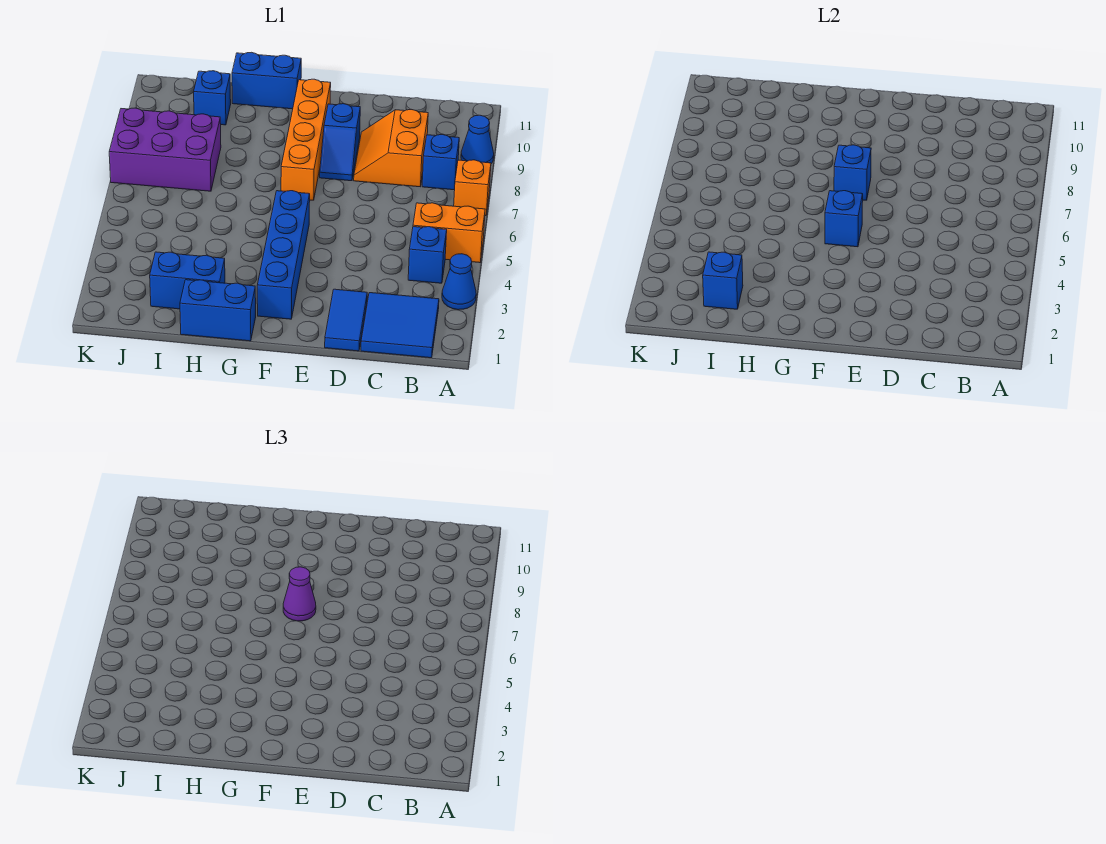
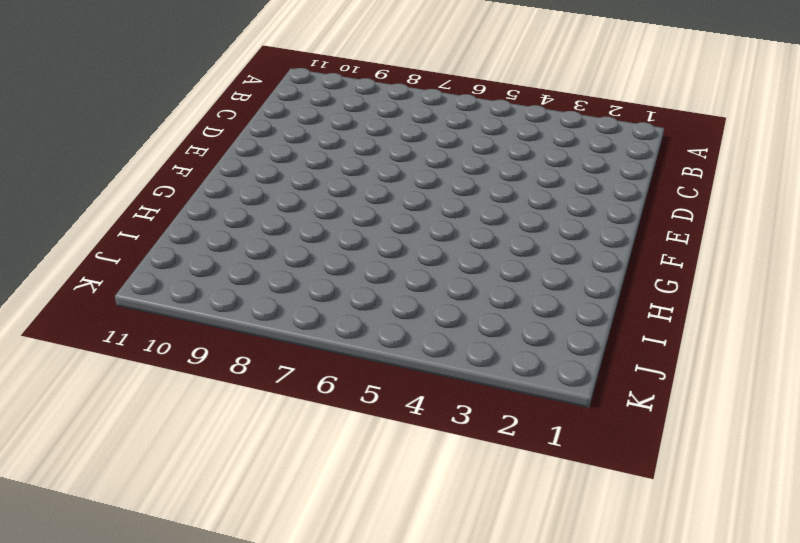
none -> blue cone A3 level 1
none -> orange brick A5:B5 level 1
none -> orange brick A7 level 1

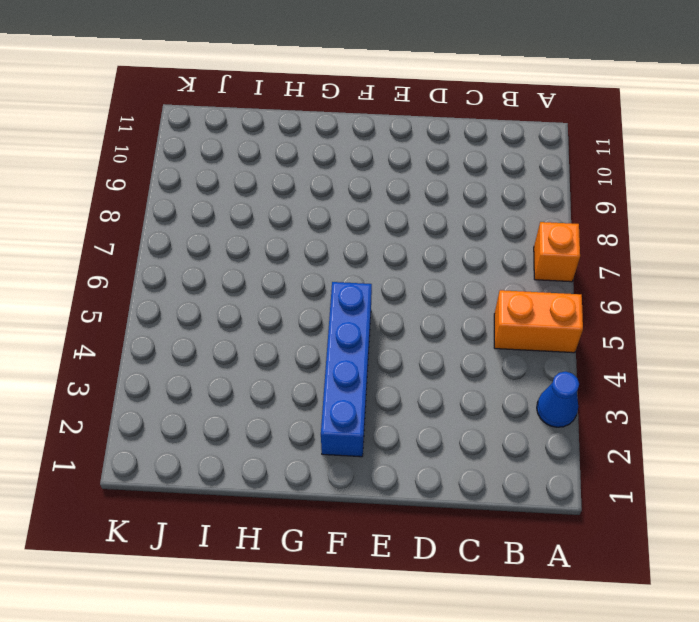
none -> blue cone A9 level 1
none -> blue tile B1:C2 level 1
none -> blue brick B4 level 1

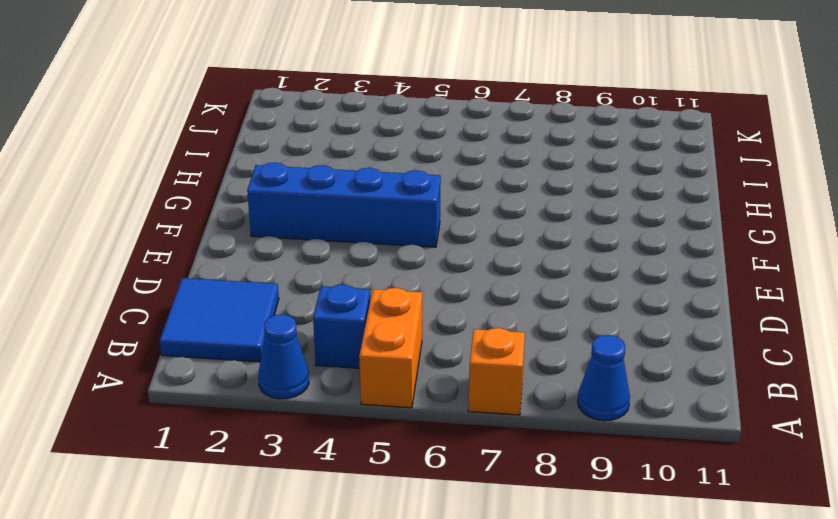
none -> blue brick B8 level 1
none -> orange slope C8:D9 level 1 top C
none -> blue tile D1:D2 level 1

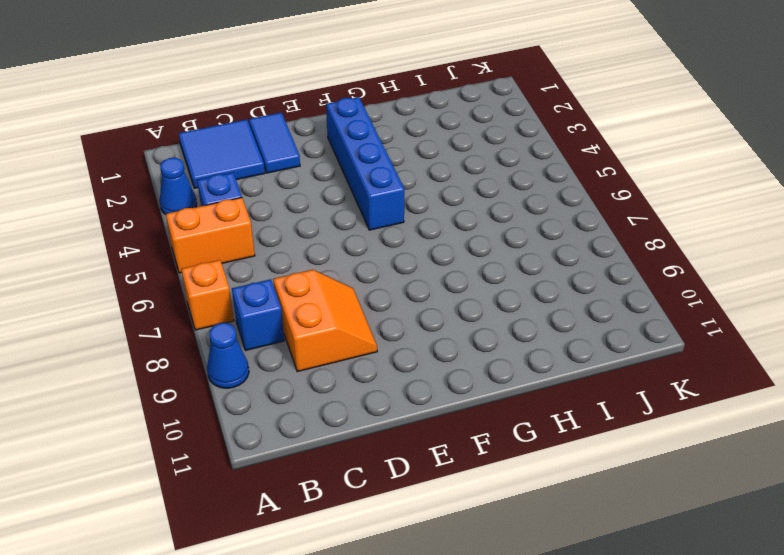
none -> blue slope E8:E9 level 1 top 9
none -> orange brick F7:F10 level 1
none -> blue brick G1:H1 level 1

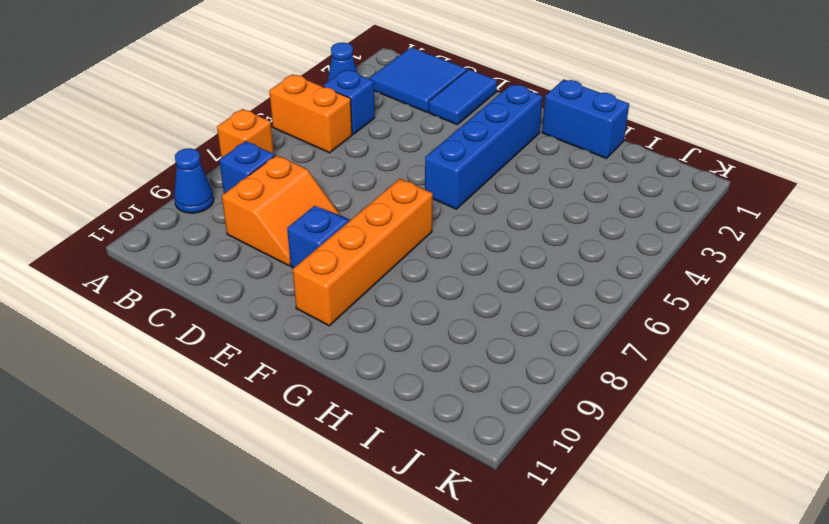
none -> blue brick G11:H11 level 1
none -> blue brick H2:I2 level 1
none -> purple brick I7:K8 level 1

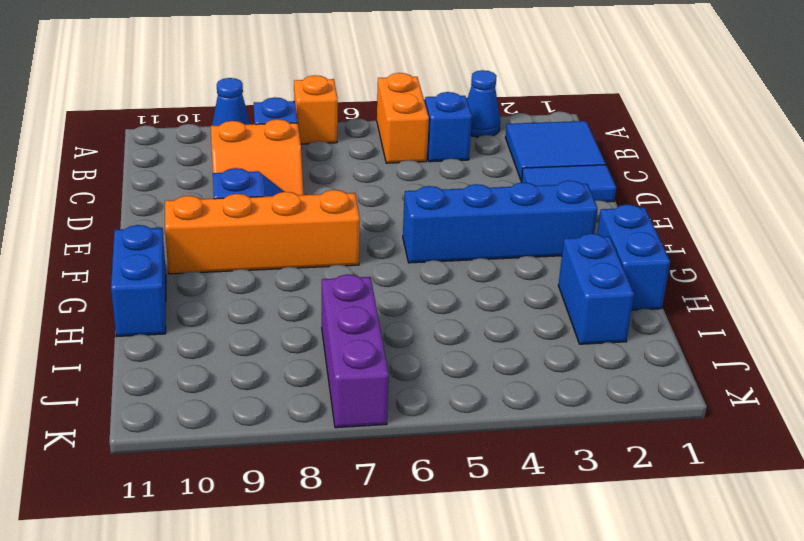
purple brick I7:K7 level 1 -> purple brick I7:K8 level 1
none -> blue brick I10 level 1
none -> blue brick F5 level 2
none -> blue brick F7 level 2

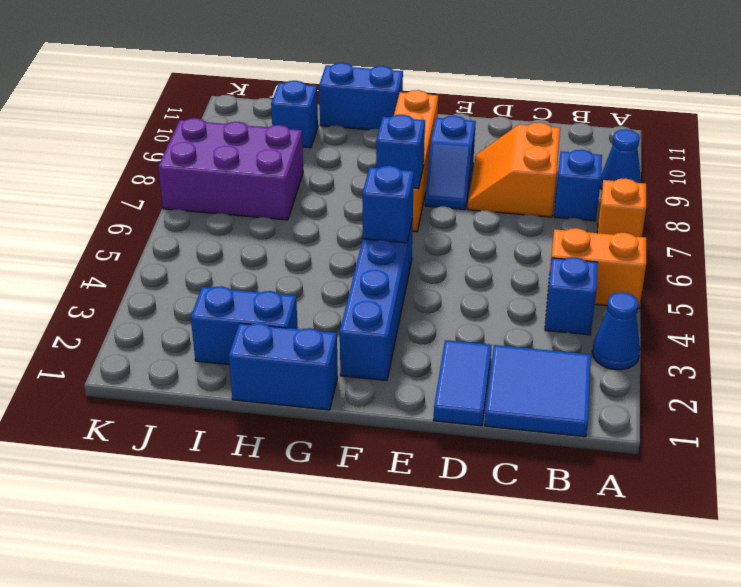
none -> blue brick I2 level 2
none -> purple cone F7 level 3

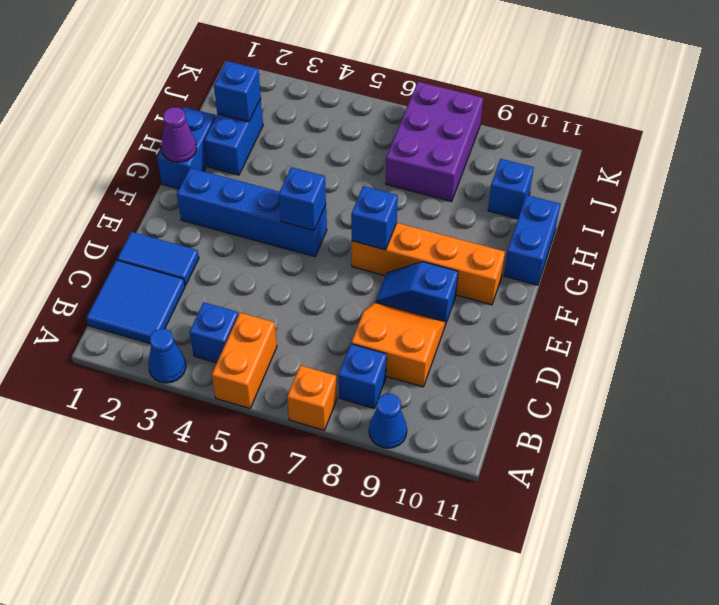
purple cone G1 level 2 -> purple cone F7 level 3

